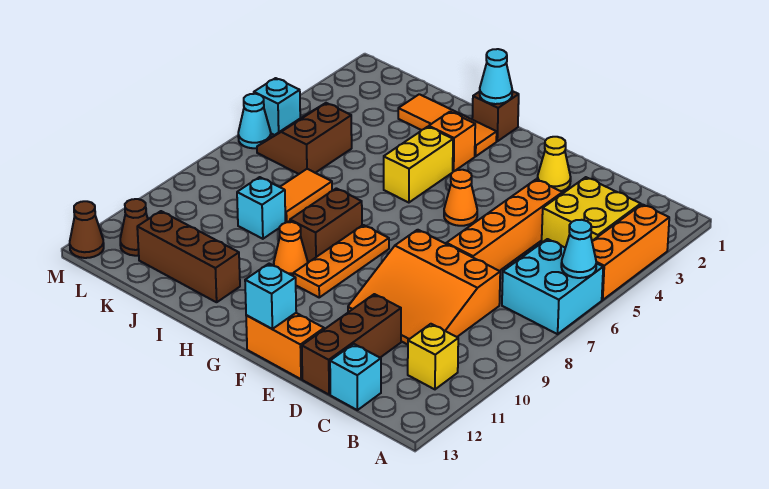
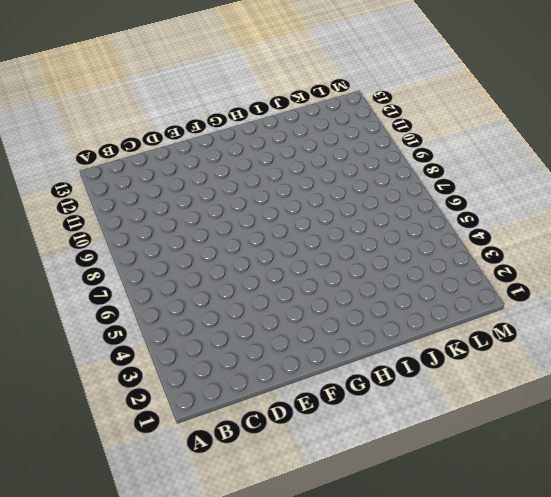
none -> orange brick A3:A5 level 1
none -> cyan brick A6:B7 level 1
none -> yellow brick B3:C4 level 1

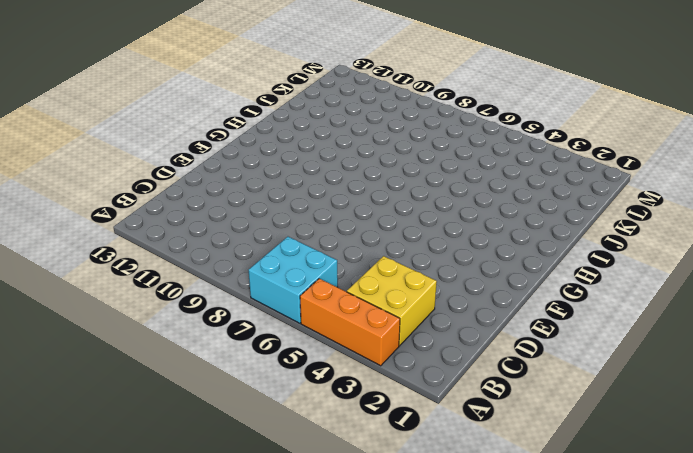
none -> yellow brick B11 level 1
none -> orange slope C8:E10 level 1 top 8
none -> cyan brick C13 level 1

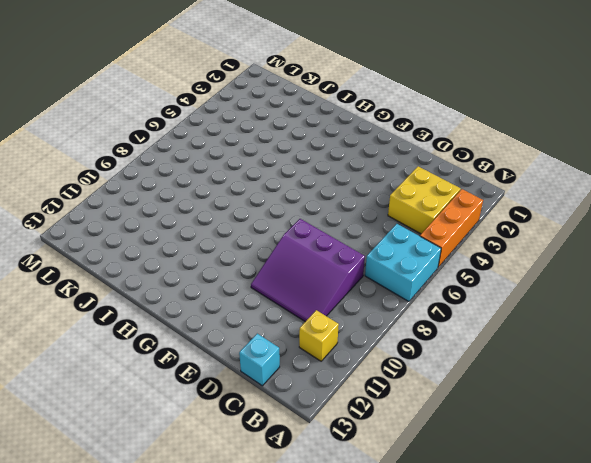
purple slope C8:E10 level 1 top 8 -> orange slope C8:E10 level 1 top 8
none -> orange brick D4:D7 level 1
none -> brown brick D11:D13 level 1
none -> yellow cone E2 level 1

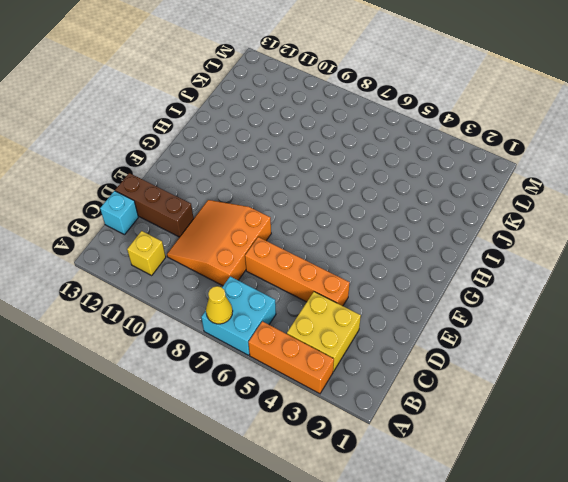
yellow cone A7 level 2 -> yellow cone E2 level 1
none -> orange brick E13:F13 level 1
none -> orange cone F5 level 1
none -> orange plate G8:G10 level 1

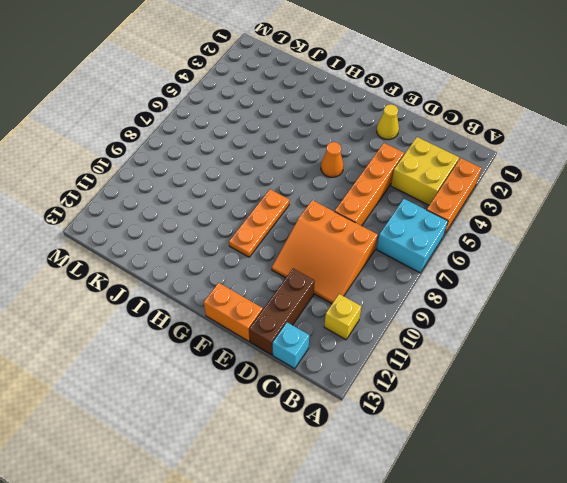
none -> brown brick H1 level 1
none -> orange tile H2:J2 level 1
none -> orange brick H3 level 1

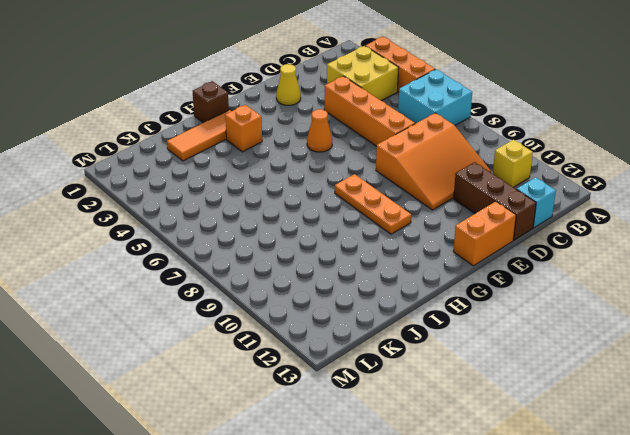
none -> yellow brick H4:H5 level 1
none -> brown brick H8:H9 level 1
none -> orange cone H10 level 1

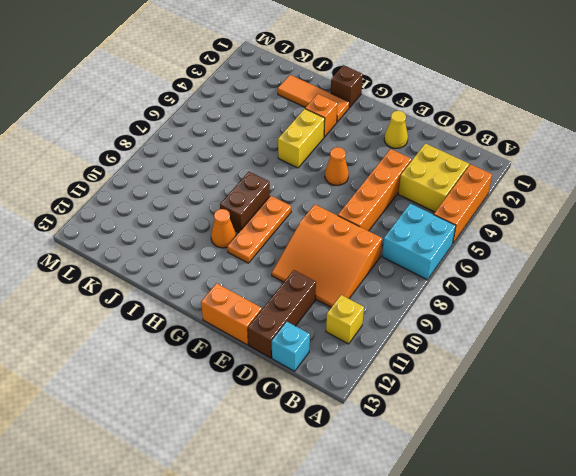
none -> brown brick I12:K12 level 1
none -> orange tile J7:J8 level 1
none -> cyan brick J9 level 1

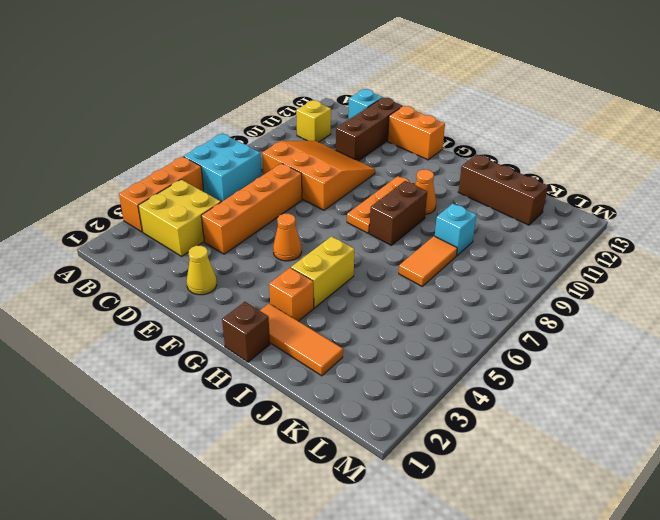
none -> brown slope K5:L6 level 1 top K
none -> brown cone L12 level 1
none -> cyan brick M5 level 1

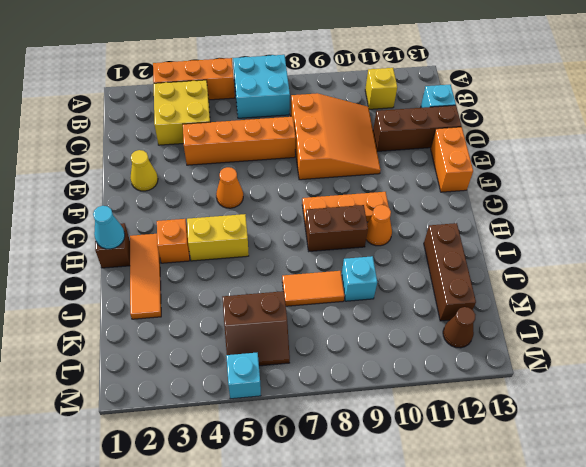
none -> cyan cone M6 level 1
none -> brown cone M13 level 1
none -> cyan cone A6 level 2

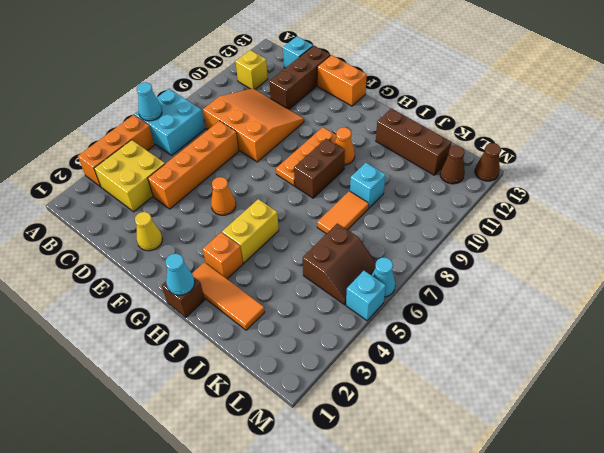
none -> cyan brick F13 level 2

